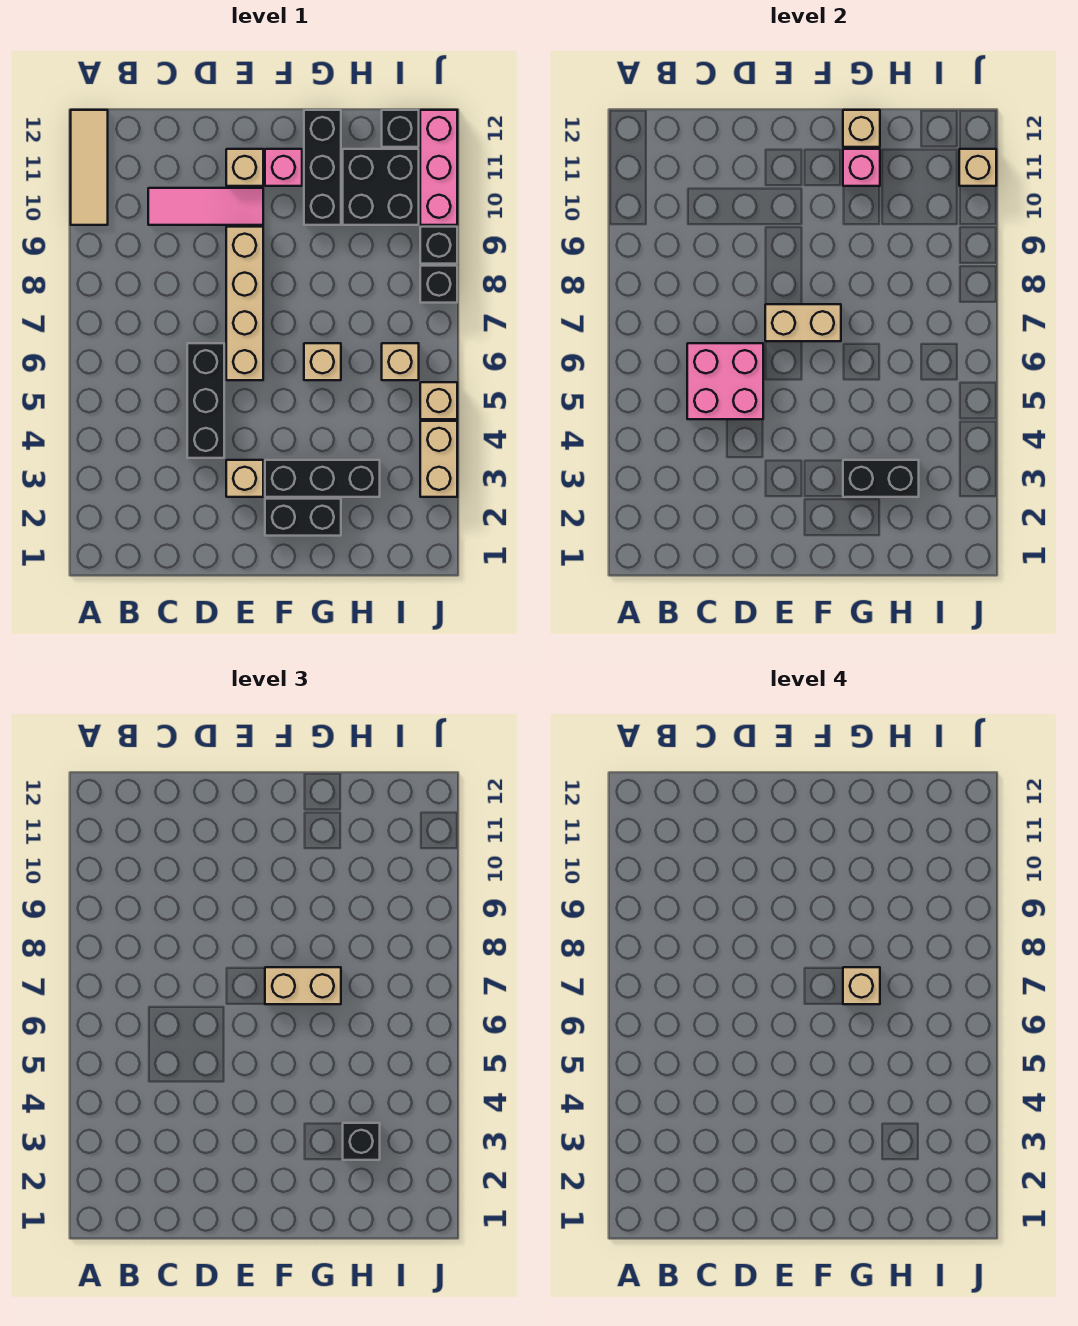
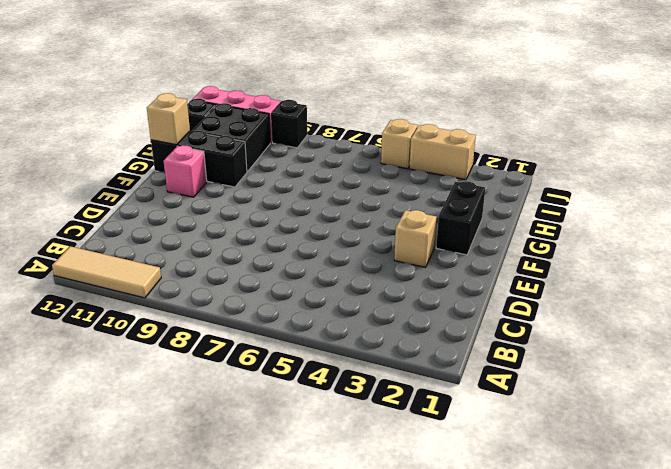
none -> pink tile C10:E10 level 1
none -> black brick D4:D6 level 1
none -> tan brick E6:E9 level 1

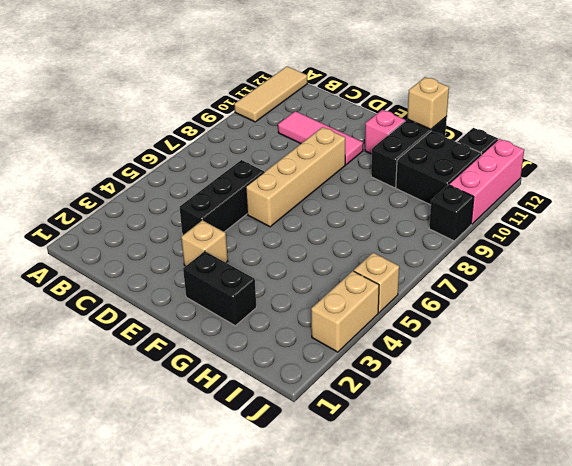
none -> tan brick E11 level 1
none -> black brick F3:H3 level 1
none -> tan brick G6 level 1

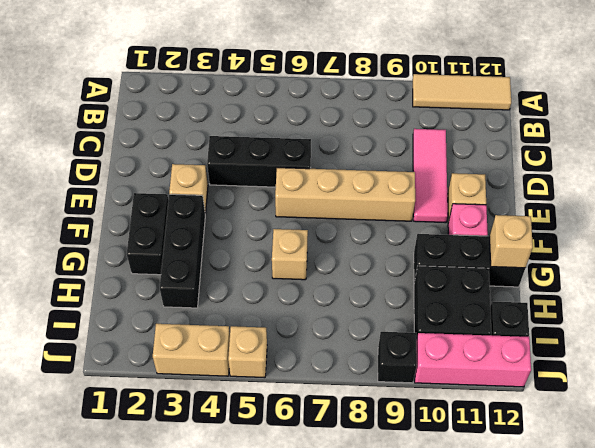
none -> tan brick I6 level 1
none -> black brick J8 level 1
none -> pink brick C5:D6 level 2

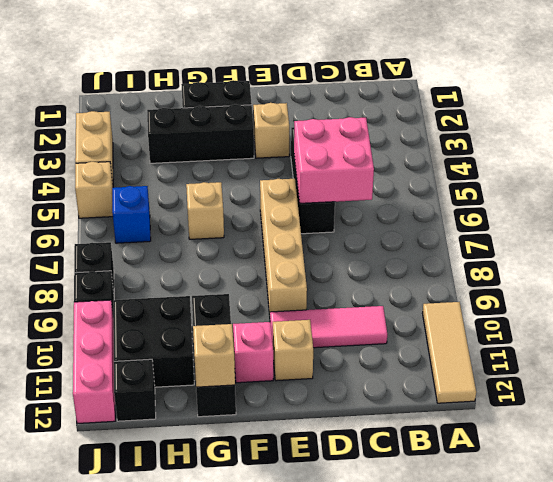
blue brick I6 level 1 -> tan brick I6 level 1
none -> tan brick E7:F7 level 2
none -> black brick G3:H3 level 2
none -> pink brick G11 level 2

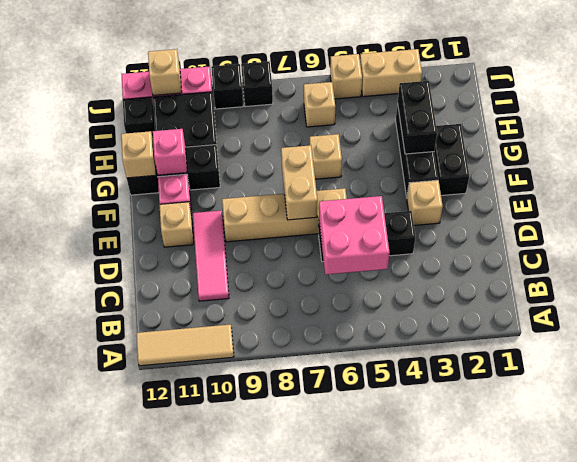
none -> tan brick F7:G7 level 3
none -> black brick H3 level 3
none -> tan brick G7 level 4

